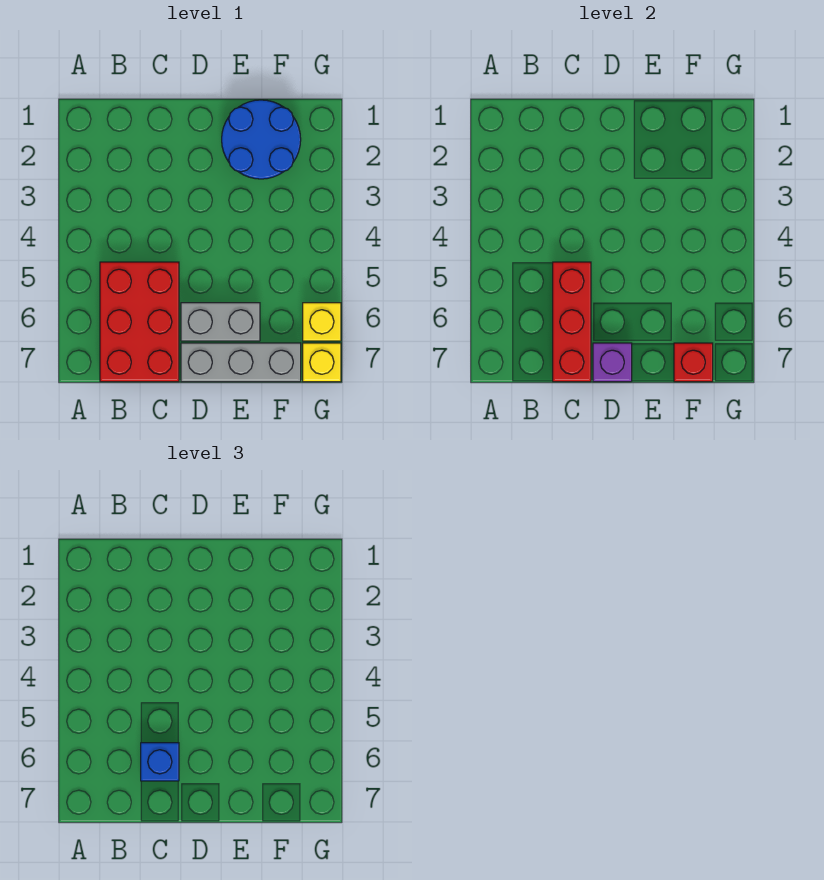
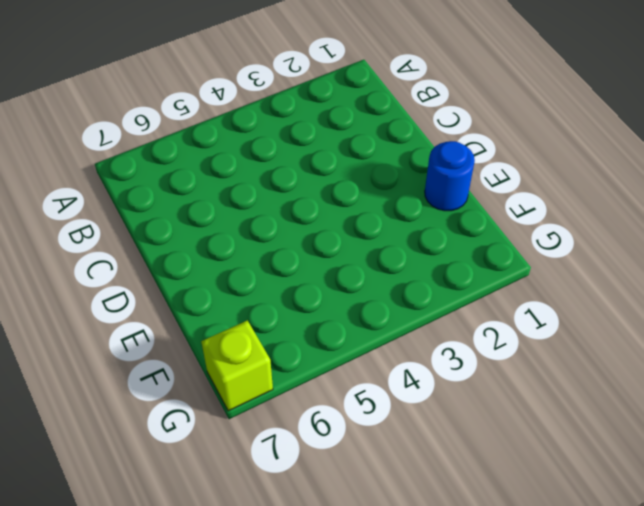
blue round brick E1 level 1 -> blue round brick E1:F2 level 1
lime brick G7 level 1 -> yellow brick G7 level 1
none -> red brick B5:C7 level 1
none -> grey brick D6:E6 level 1

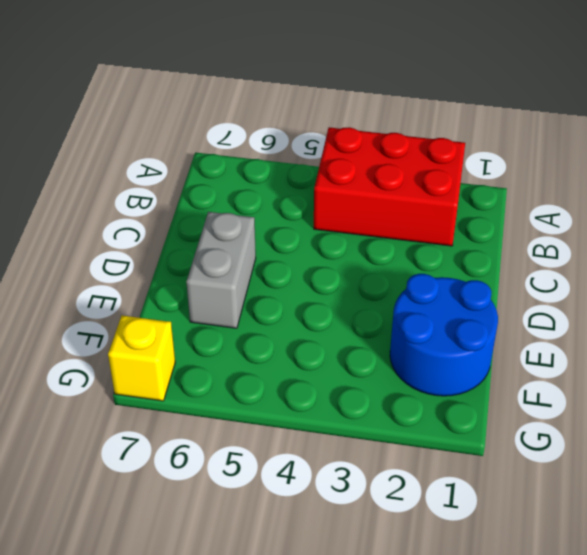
red brick A2:B4 level 1 -> red brick B5:C7 level 1
none -> grey brick D7:F7 level 1
none -> yellow brick G6 level 1

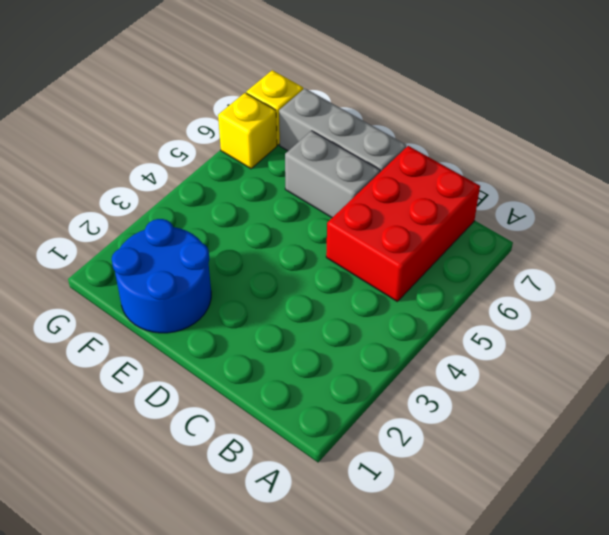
none -> red brick C5:C7 level 2
none -> purple brick D7 level 2

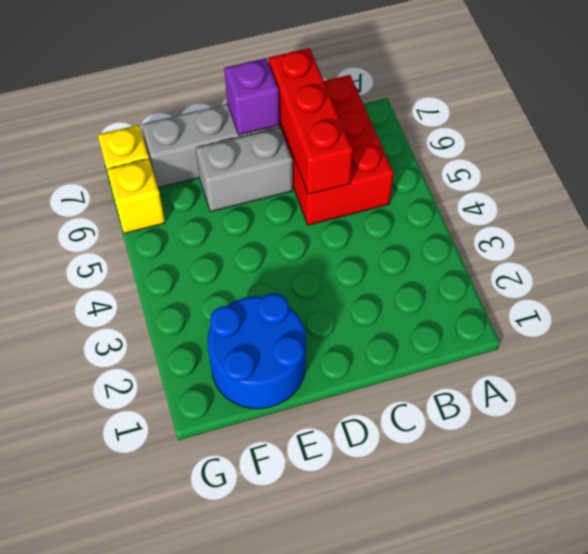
none -> red brick F7 level 2
none -> blue brick C6 level 3

